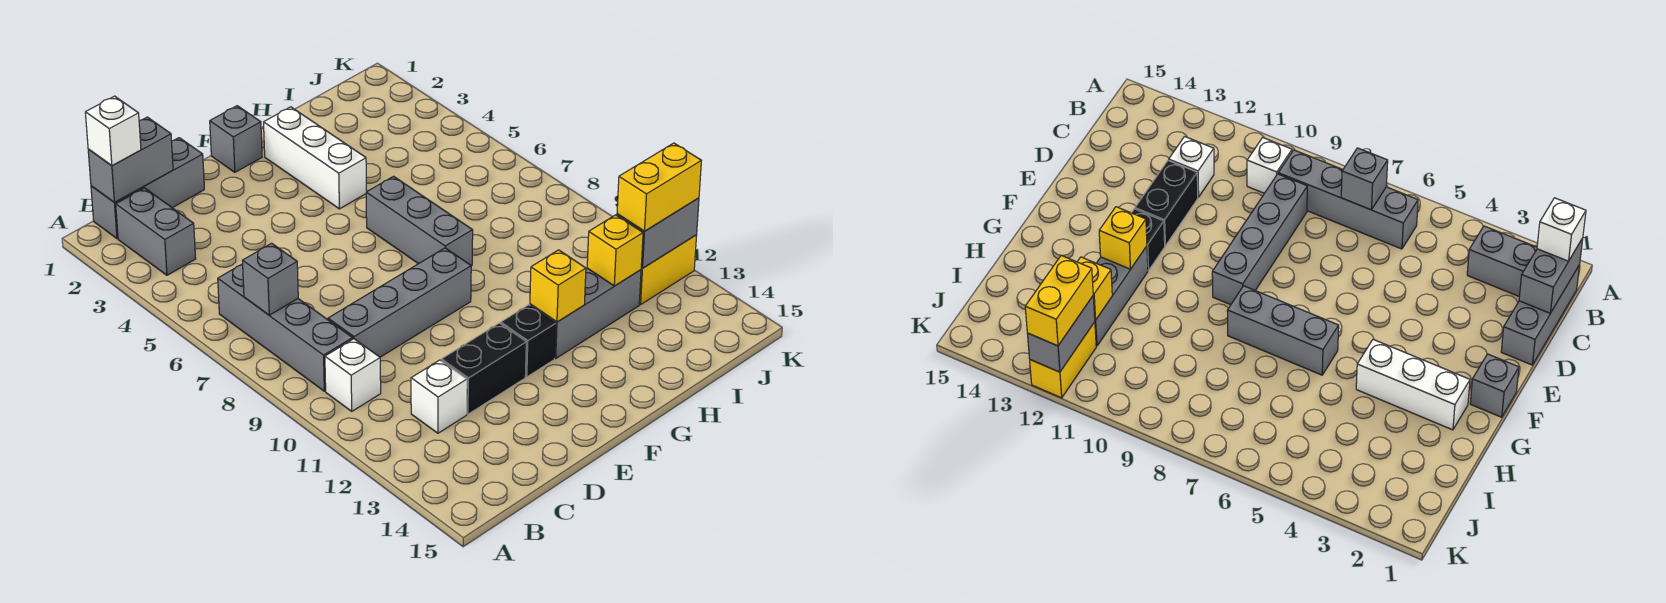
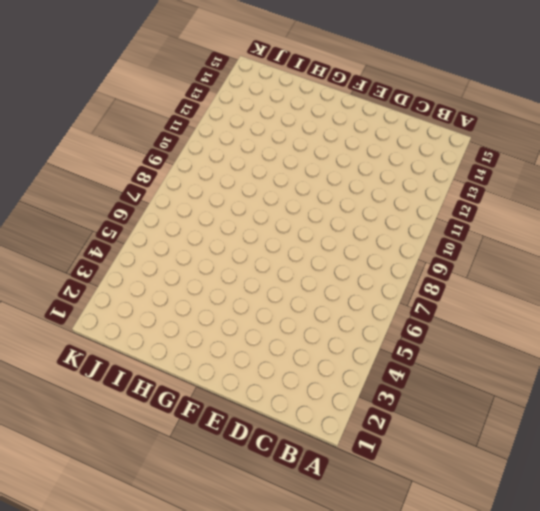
none -> grey brick B1:D1 level 1
none -> grey brick B2:B3 level 1
none -> grey brick B6:B9 level 1

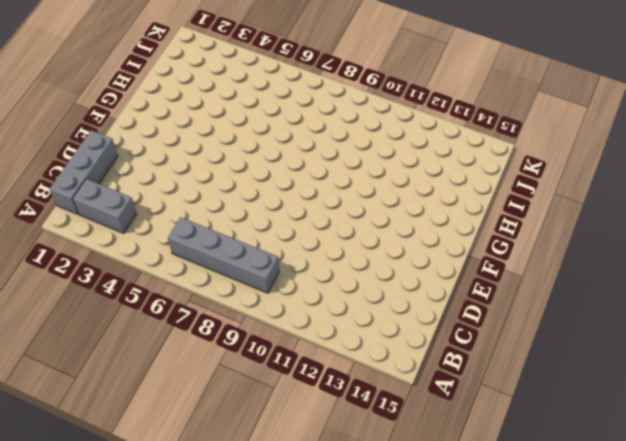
none -> white brick B10 level 1
none -> grey brick C9:F9 level 1
none -> white brick C12 level 1

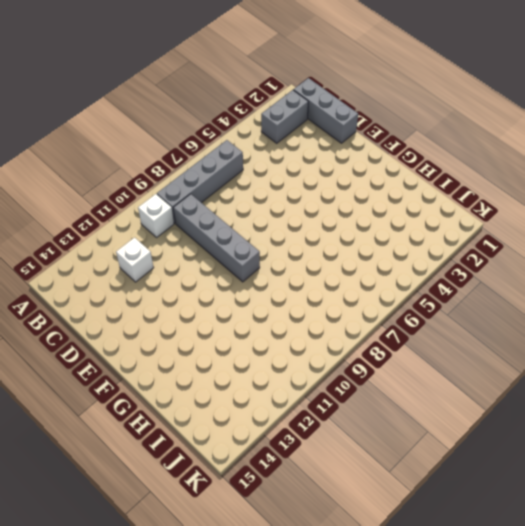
none -> black brick D12:E12 level 1
none -> grey brick F1 level 1
none -> black brick F12 level 1

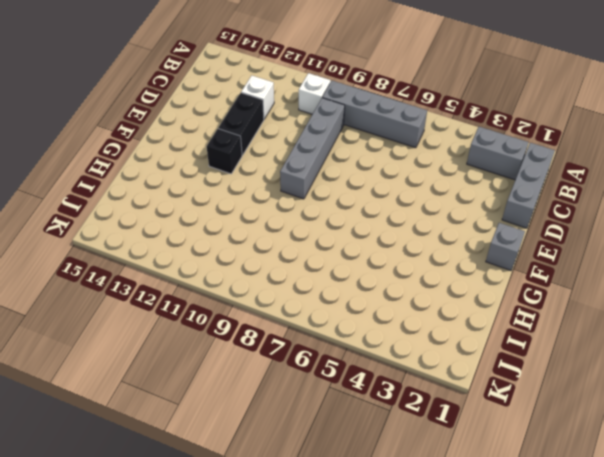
none -> white brick G2:G4 level 1
none -> grey brick G6:G8 level 1
none -> grey brick G12:I12 level 1

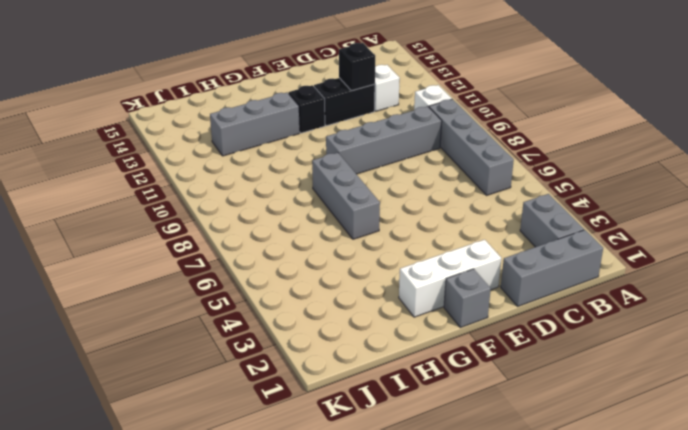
black brick D12 level 2 -> none
white brick E2:G2 level 1 -> white brick G2:G4 level 1
none -> yellow brick J12:K12 level 1
none -> grey brick B1:C1 level 2
none -> grey brick B7 level 2

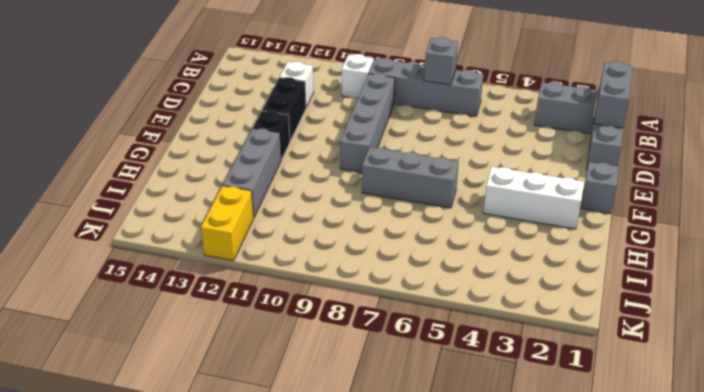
none -> yellow brick G12 level 2
none -> yellow brick I12 level 2
none -> grey brick J12:K12 level 2

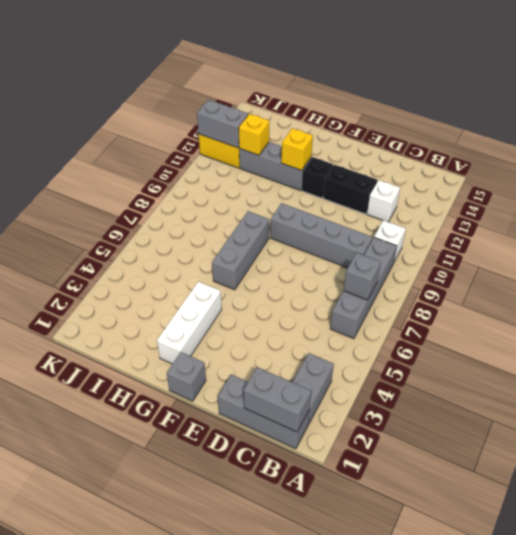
none -> white brick B1 level 3
none -> yellow brick J12:K12 level 3

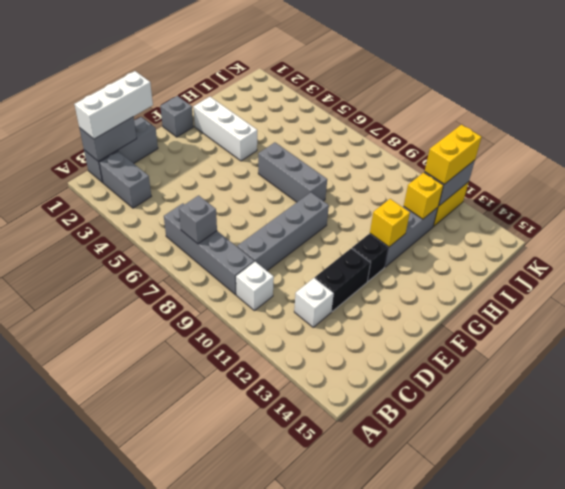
white brick B1:D1 level 3 -> white brick B1 level 3

